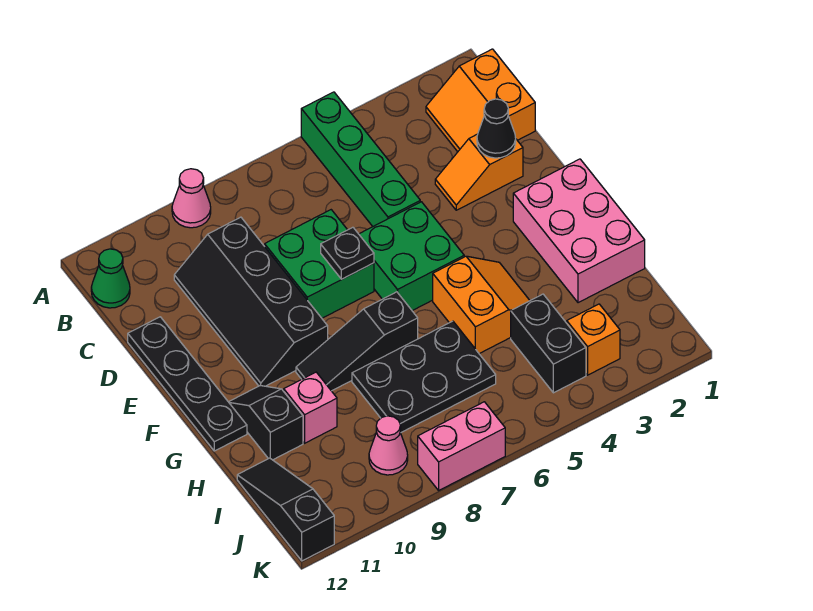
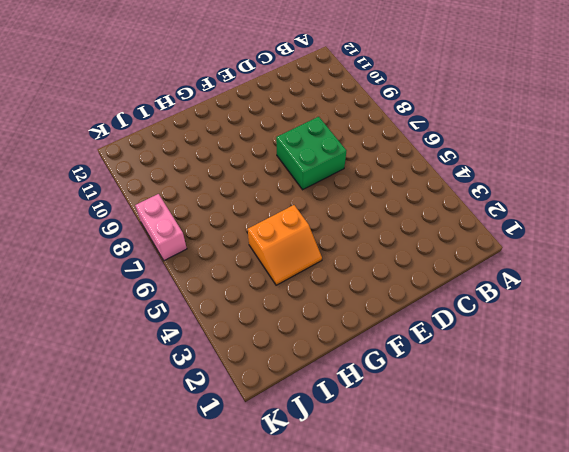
none -> green brick A5:D5 level 1
none -> pink cone A9 level 1
none -> orange slope B1:C2 level 1 top 1

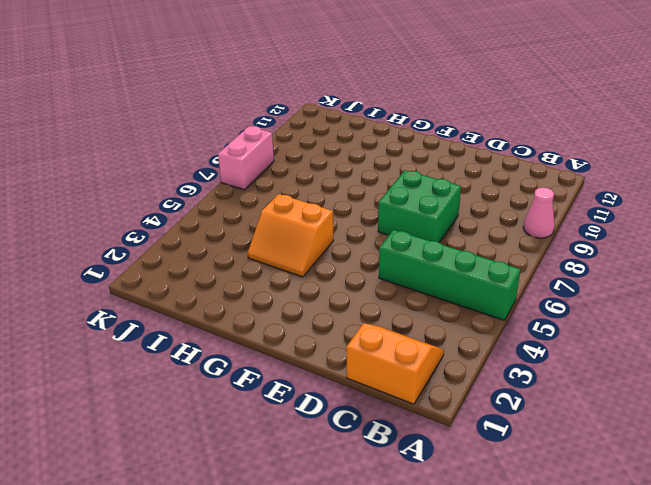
none -> green cone B12 level 1
none -> black slope C9:F10 level 1 top 9
none -> orange slope D2:D3 level 1 top 2

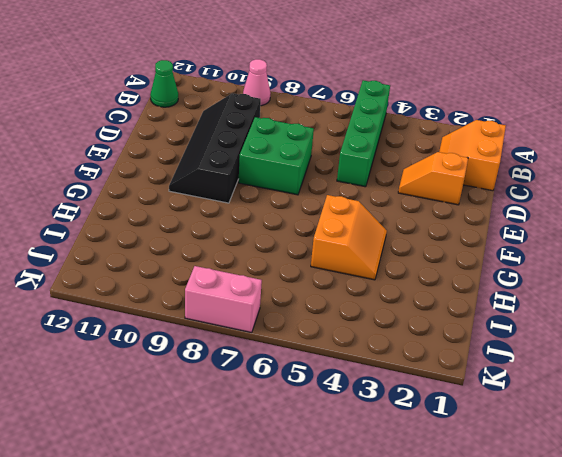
none -> black plate D12:G12 level 1
none -> green brick E5:F6 level 1
none -> pink brick F1:H2 level 1

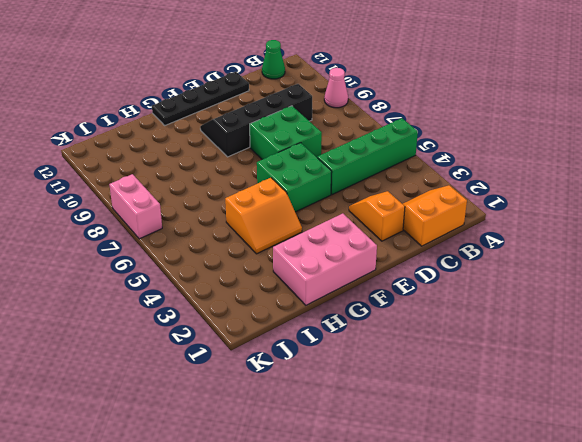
none -> black slope G7:G9 level 1 top 7
none -> black slope G11:H11 level 1 top H
none -> black plate H6:I8 level 1

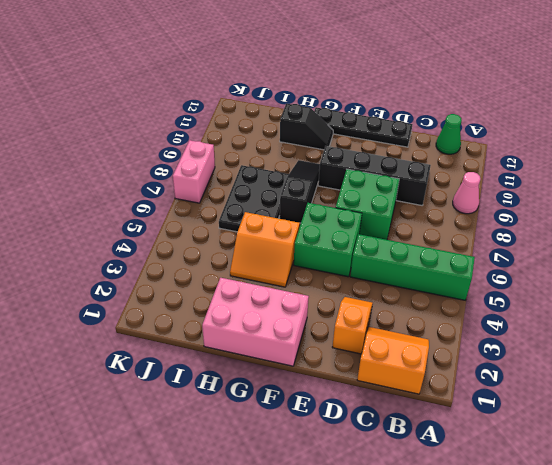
none -> pink brick H10 level 1
none -> black brick I4:J4 level 1
none -> black slope I12:K12 level 1 top K

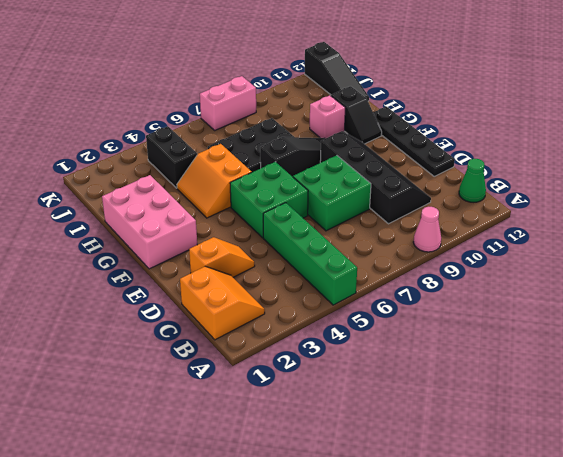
none -> orange brick J3 level 1
none -> pink cone J9 level 1
none -> black cone D2 level 2

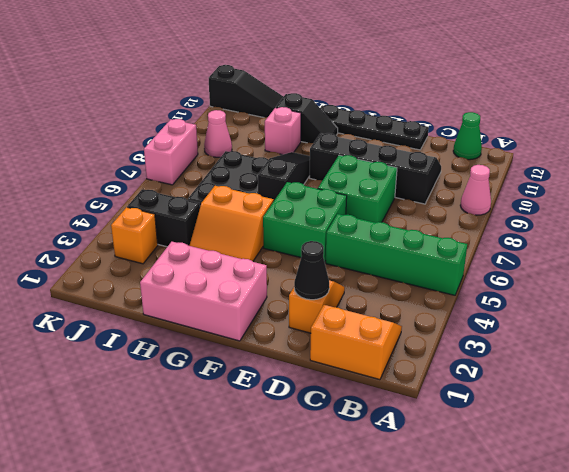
none -> black plate E7 level 2

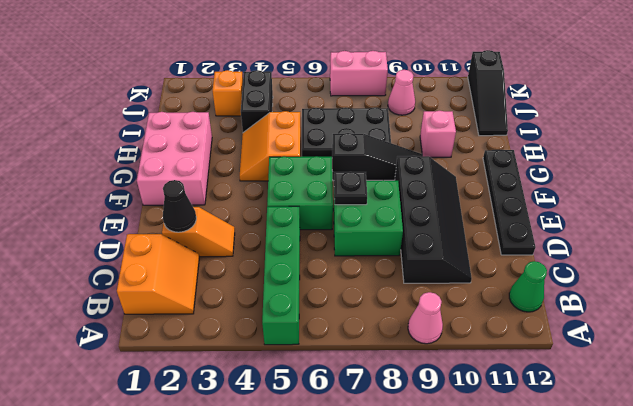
none -> black slope G11:H11 level 1 top H

